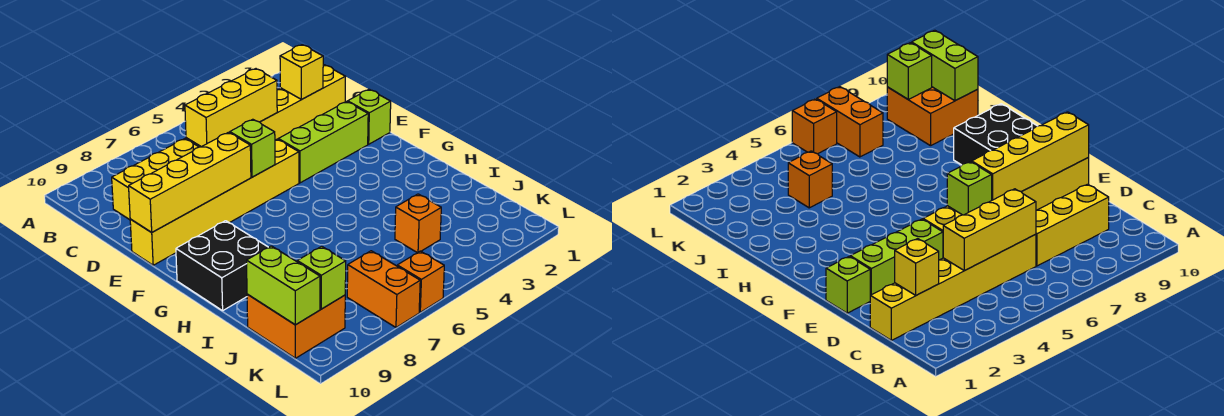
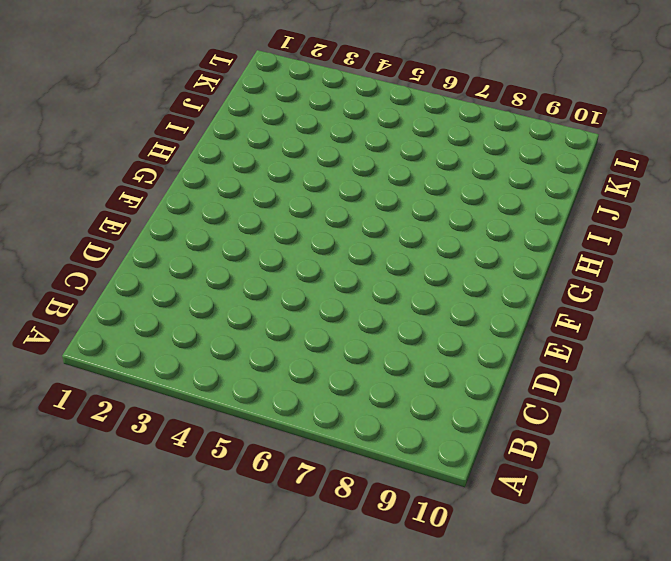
none -> yellow brick C1:C6 level 1
none -> yellow brick C7:C9 level 1
none -> lime brick E1 level 1

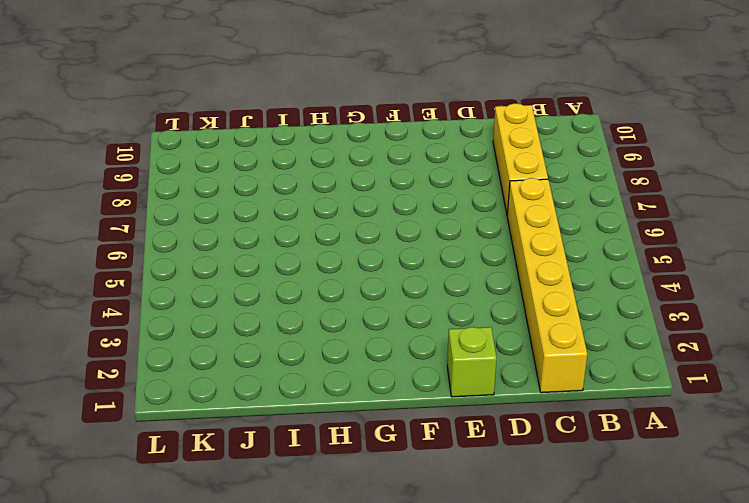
none -> lime brick E2:E4 level 1
none -> yellow brick E5:E10 level 1
none -> black brick G9:H10 level 1

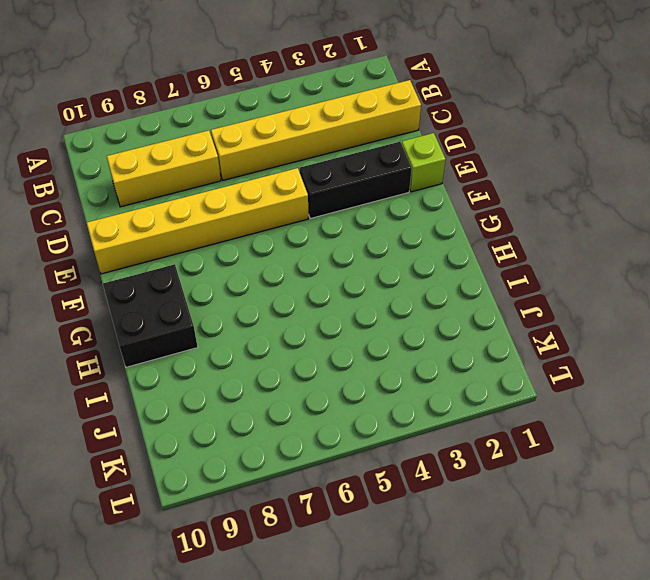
black brick E2:E4 level 1 -> lime brick E2:E4 level 1
none -> orange brick J4 level 1
none -> orange brick J9:K10 level 1
none -> orange brick K7:L7 level 1

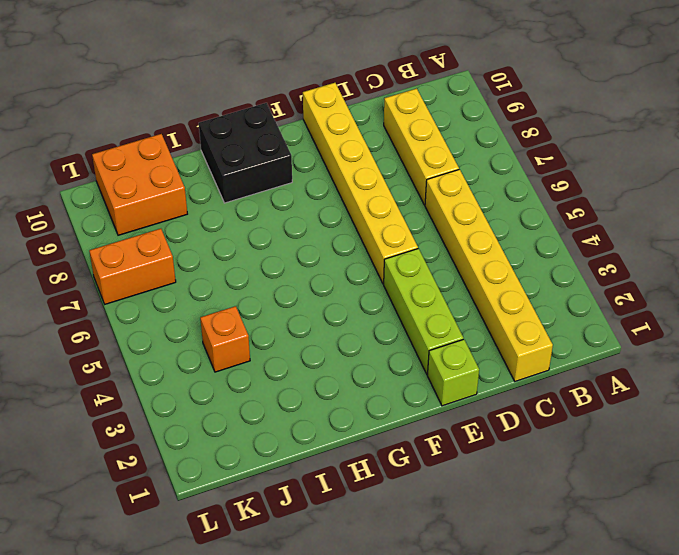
none -> orange brick L6 level 1
none -> yellow brick C2 level 2
none -> yellow brick C4:C6 level 2

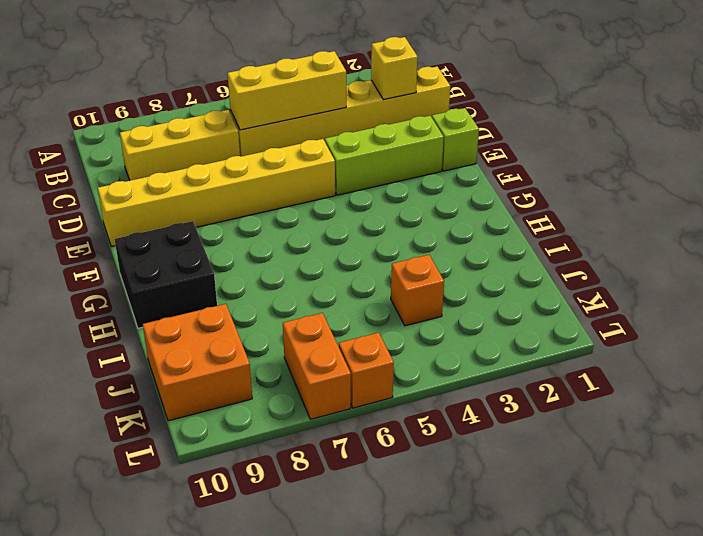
none -> lime brick E6 level 2
none -> yellow brick E7:E10 level 2
none -> lime brick J10:K10 level 2

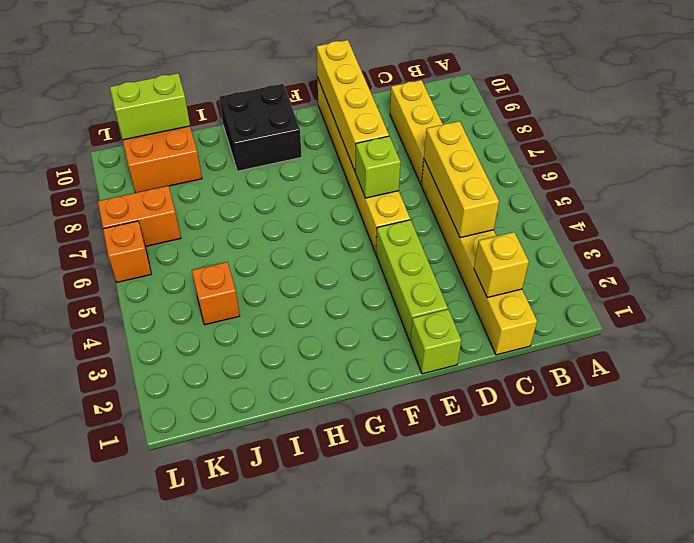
none -> lime brick K9 level 2

